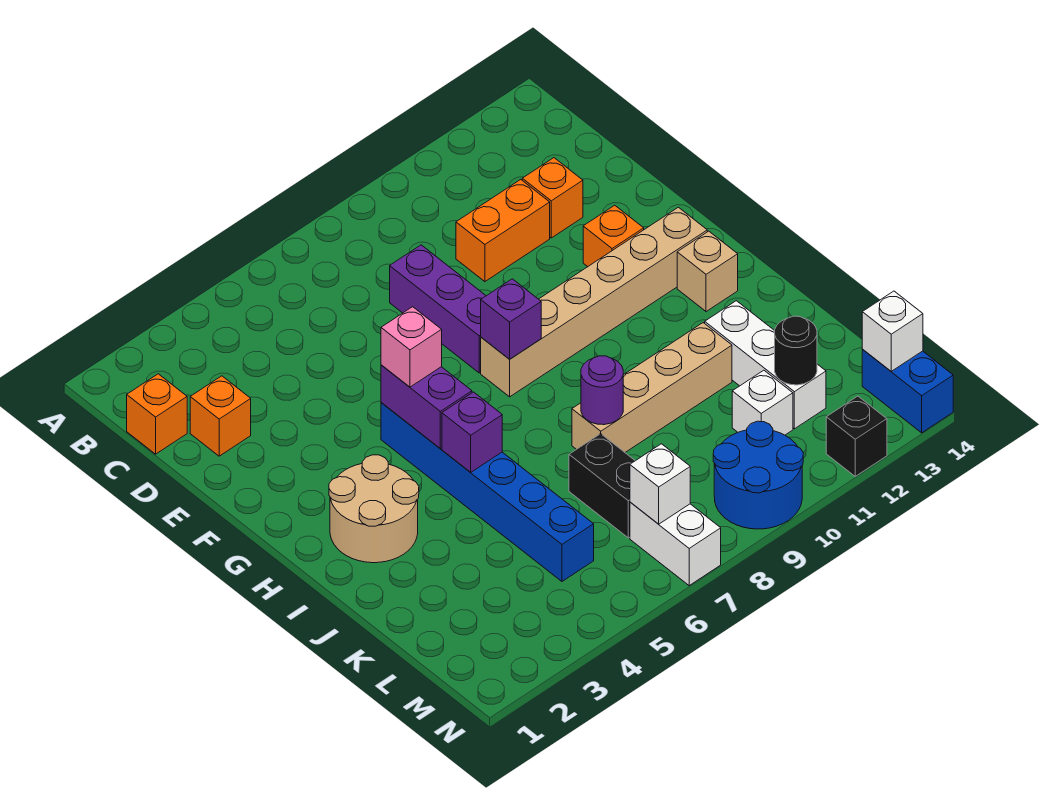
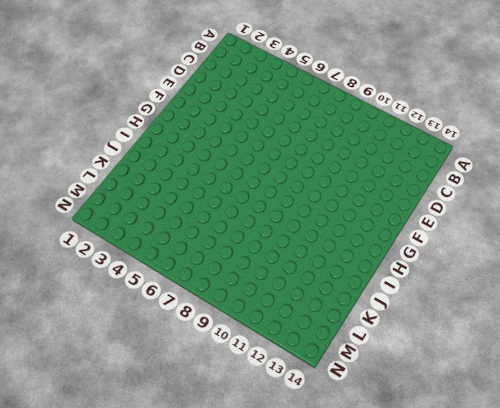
none -> orange brick C1 level 1
none -> orange brick D2 level 1
none -> purple brick D8:F8 level 1

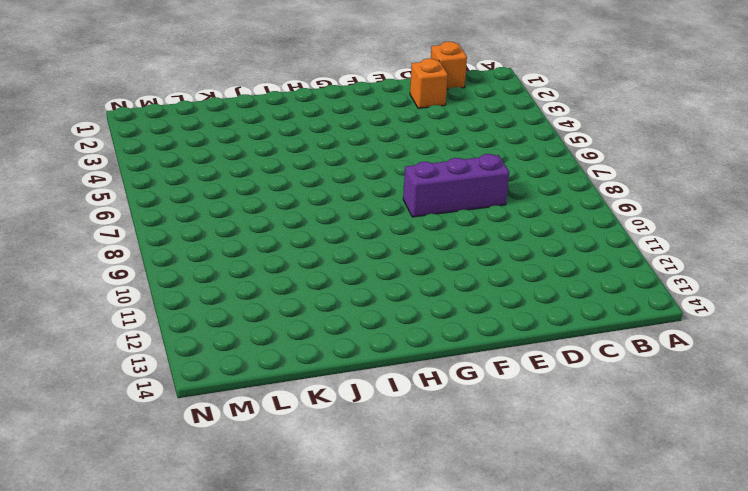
none -> orange brick D10:D11 level 1
none -> orange brick D12 level 1
none -> orange brick F12 level 1

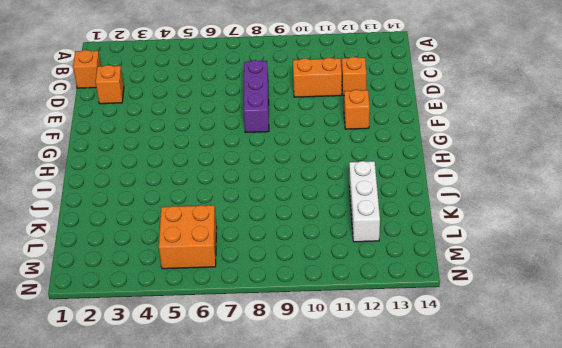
orange brick L5:M6 level 1 -> blue brick G5:L5 level 1
none -> tan brick G8:G13 level 1
none -> tan round brick H2:I3 level 1
none -> tan brick H13 level 1

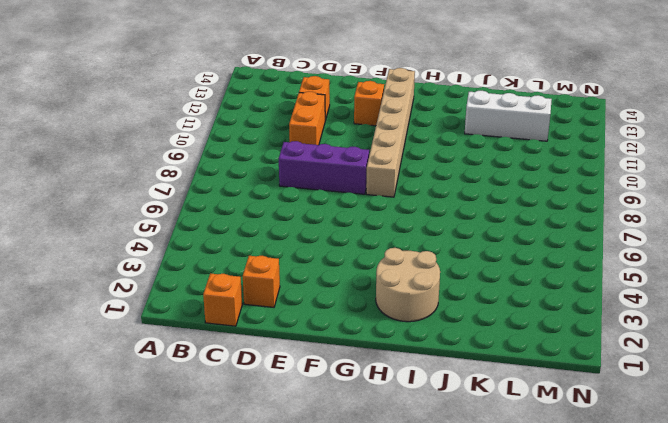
none -> blue brick G5:L5 level 1
none -> tan brick H13 level 1
none -> tan brick J8:J11 level 1

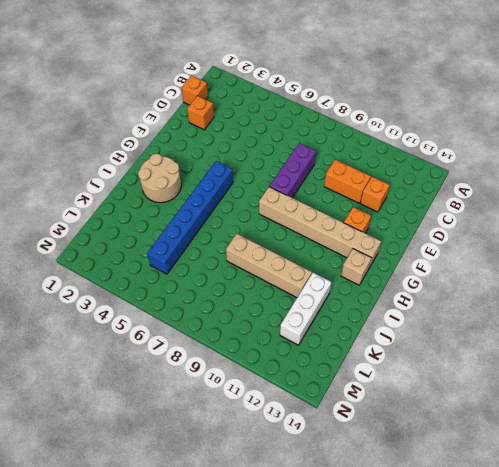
none -> black brick K7:L7 level 1
none -> white brick L11 level 1
none -> white brick M7:N7 level 1

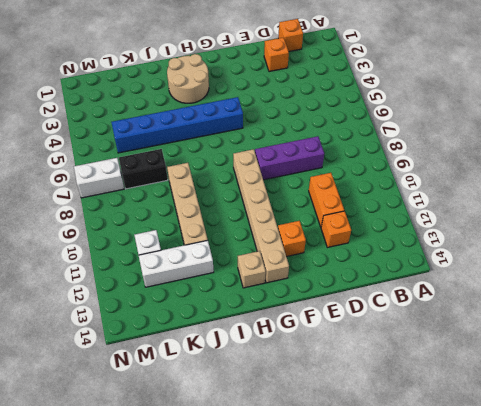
none -> blue round brick M9:N10 level 1
none -> blue brick M14:N14 level 1
none -> black brick N12 level 1

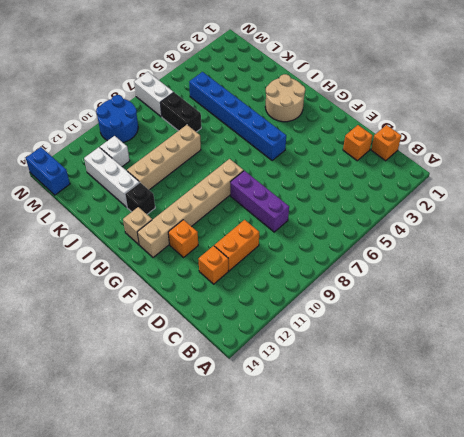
black brick I12 level 1 -> black brick N12 level 1
none -> purple brick G5:H5 level 2
none -> purple brick G8 level 2
none -> purple brick I5 level 2

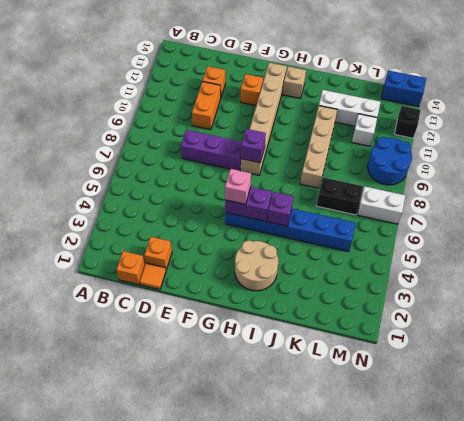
orange tile D1 level 1 -> none
none -> purple round brick J8 level 2
none -> black round brick L12 level 2
none -> white brick M7 level 2

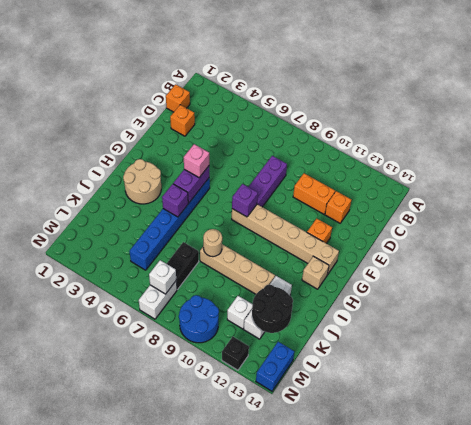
tan round brick J8 level 2 -> purple round brick J8 level 2
black round brick K12:L13 level 2 -> black round brick L12 level 2
none -> white brick M14 level 2

